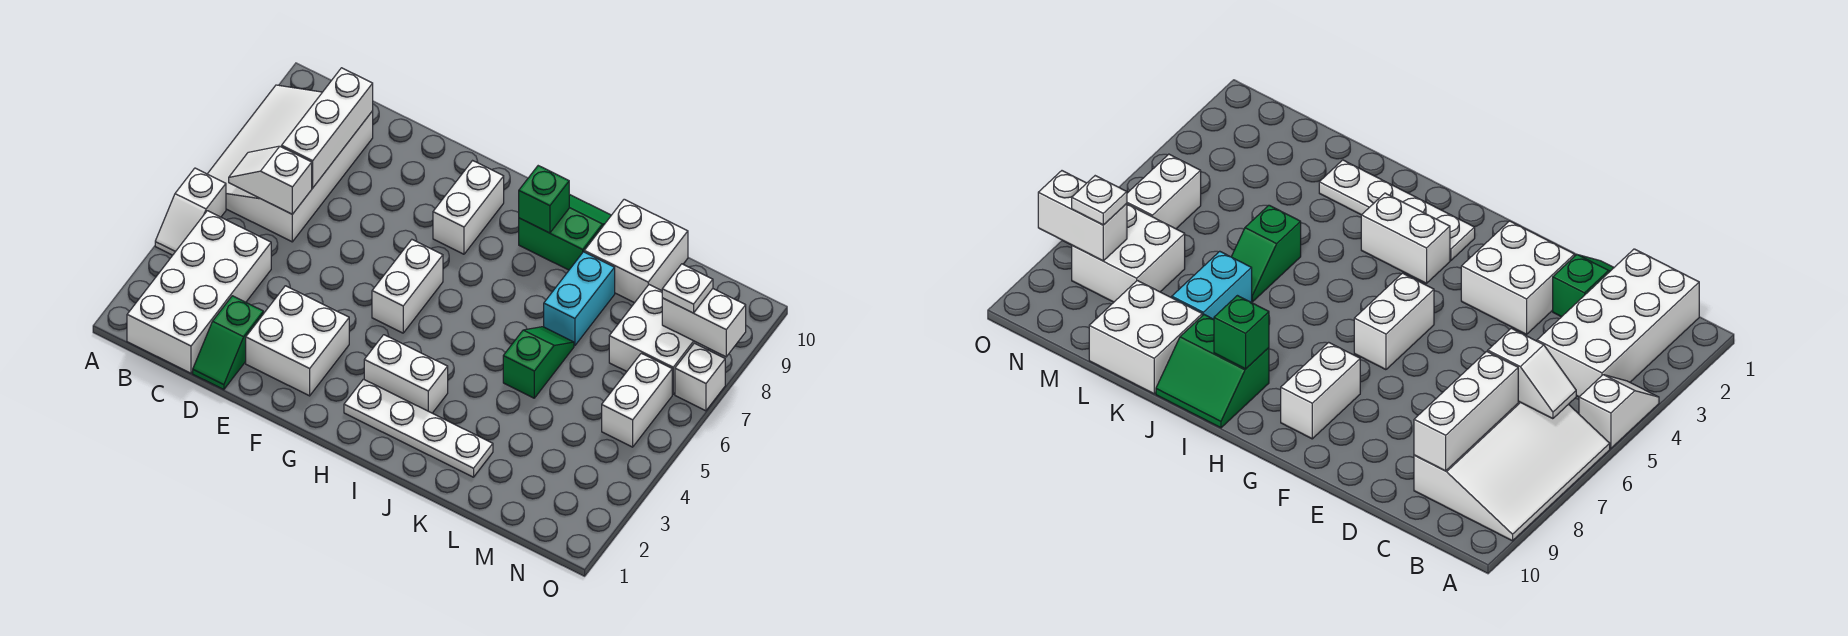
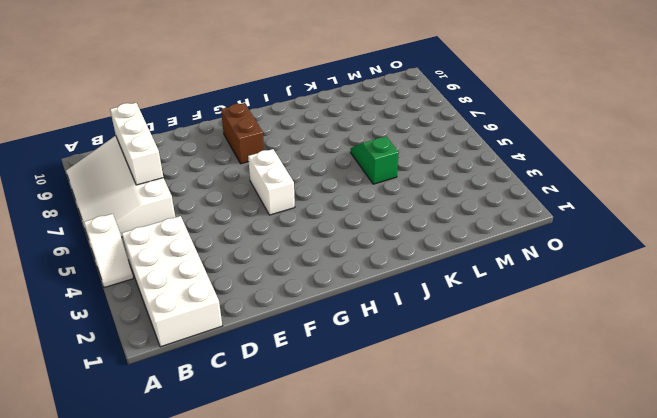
brown brick G8:G9 level 1 -> white brick G8:G9 level 1
none -> green slope D1:D2 level 1 top 2
none -> white brick E2:F3 level 1
none -> white plate H2:K2 level 1

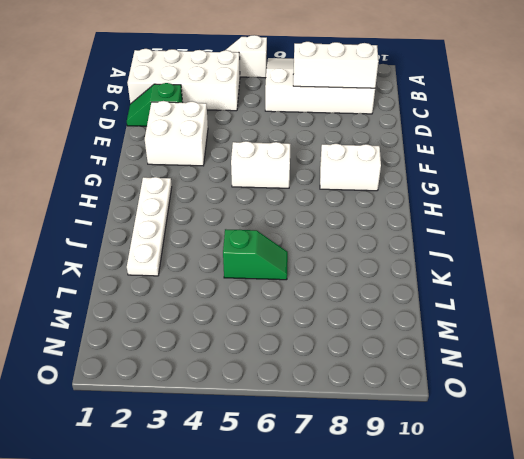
none -> white brick H3:I3 level 1
none -> green slope I9:J10 level 1 top 9
none -> cyan brick K7:K8 level 1

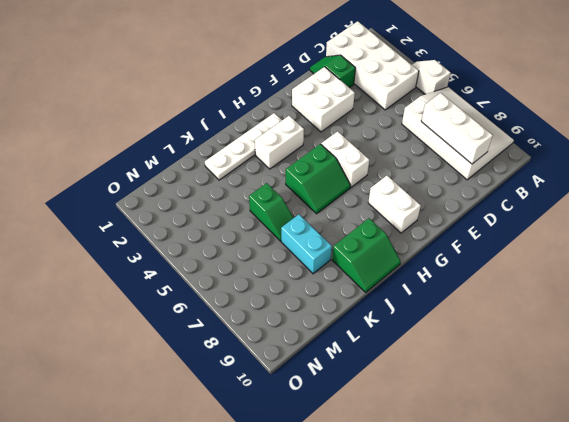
green slope H5:I6 level 1 top 5 -> none
none -> white brick K9:L10 level 1
none -> white brick M7:N8 level 1
none -> white brick N5:N6 level 1

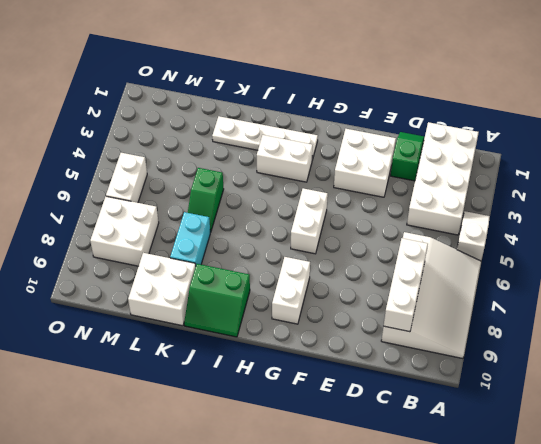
none -> white brick O7 level 1
none -> white slope B6:C6 level 2 top C
none -> green brick I9 level 2

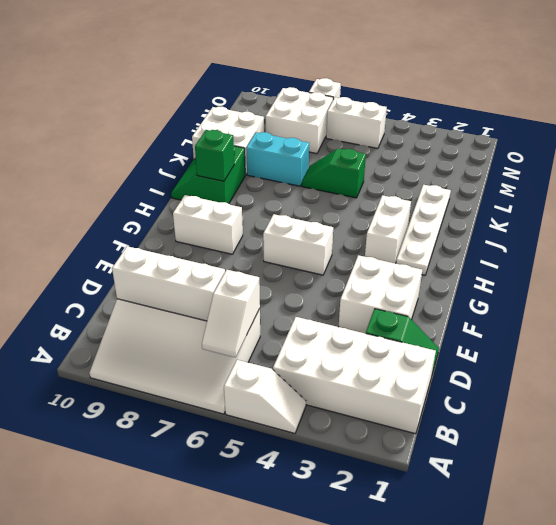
none -> white brick N8:O8 level 2
none -> white plate N8 level 3

